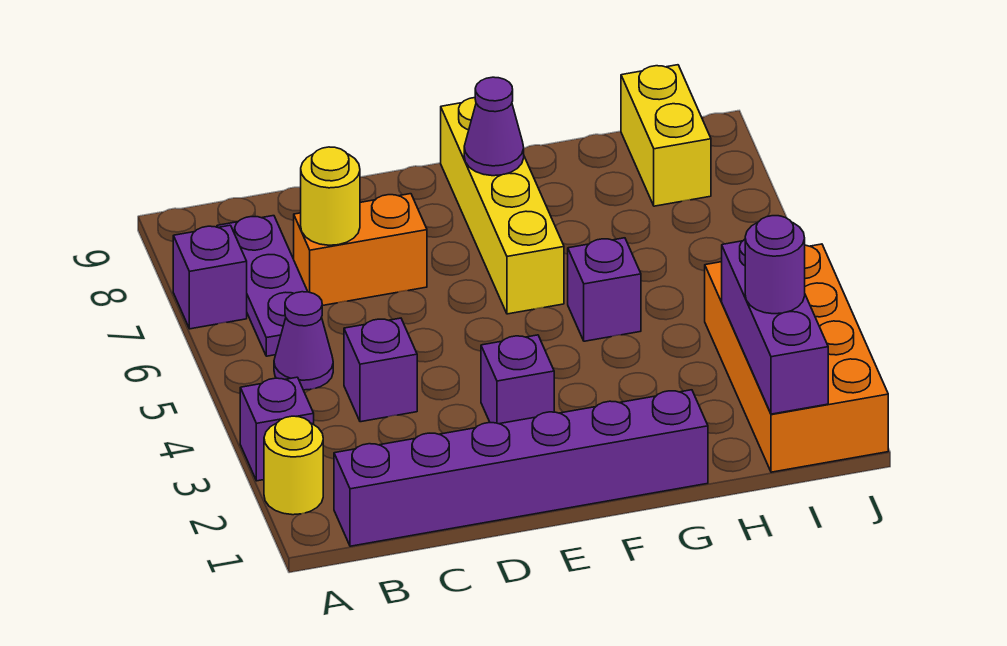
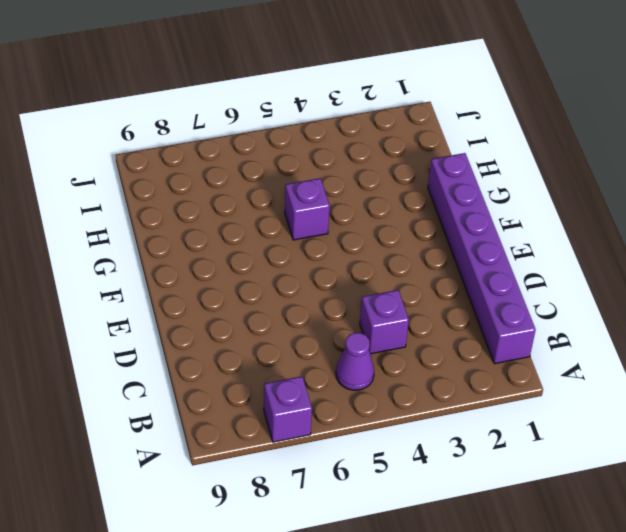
none -> yellow round brick A2 level 1
none -> purple brick A3 level 1
none -> purple plate B6:B8 level 1

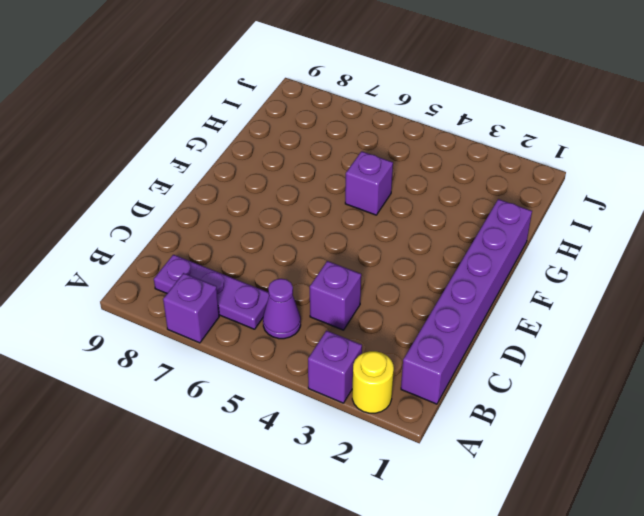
none -> orange brick C7:D7 level 1
none -> purple brick E3 level 1
none -> yellow brick F6:F9 level 1

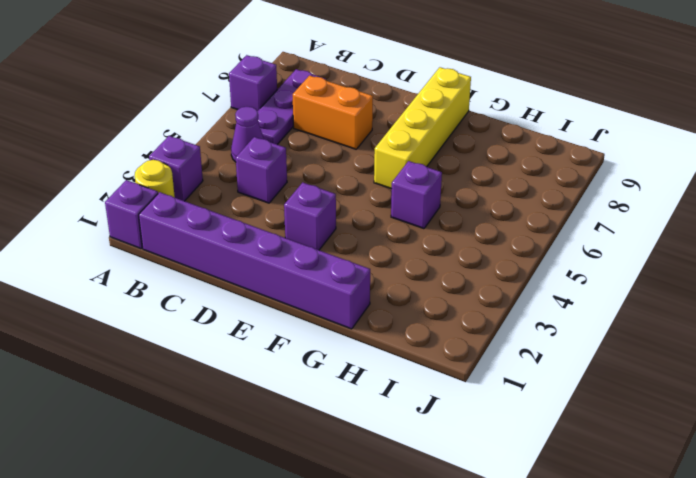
purple brick A1 level 1 -> none
none -> orange brick I1:J4 level 1
none -> yellow brick I8:I9 level 1
none -> yellow round brick C7 level 2

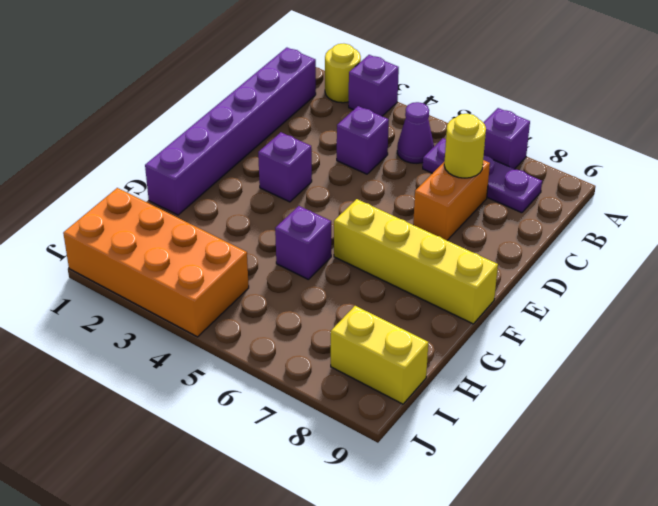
none -> purple cone F8 level 2
none -> purple brick I1:I3 level 2
none -> purple round brick I2 level 3

